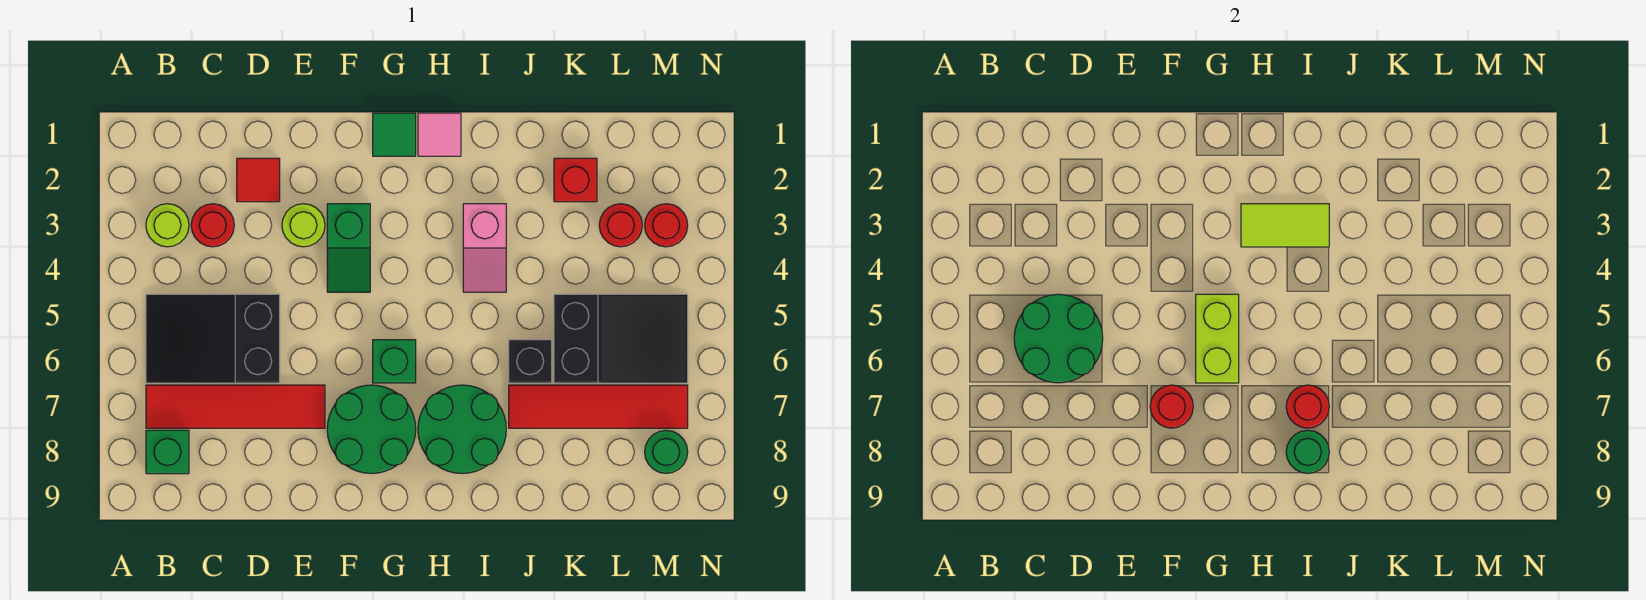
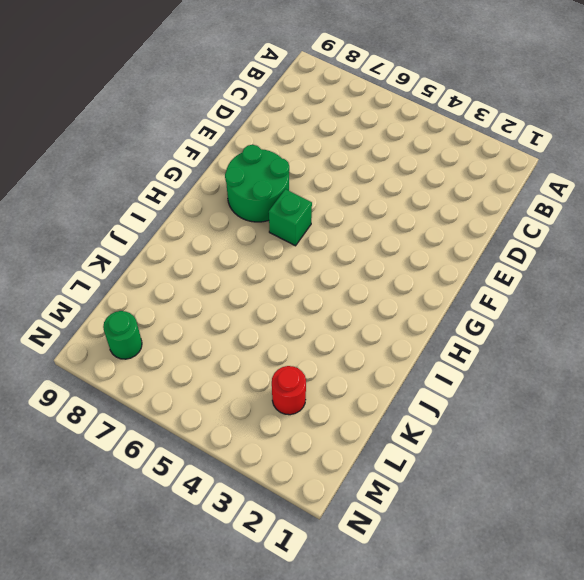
none -> lime round brick B3 level 1
none -> black slope B5:D6 level 1 top D
none -> red tile B7:E7 level 1

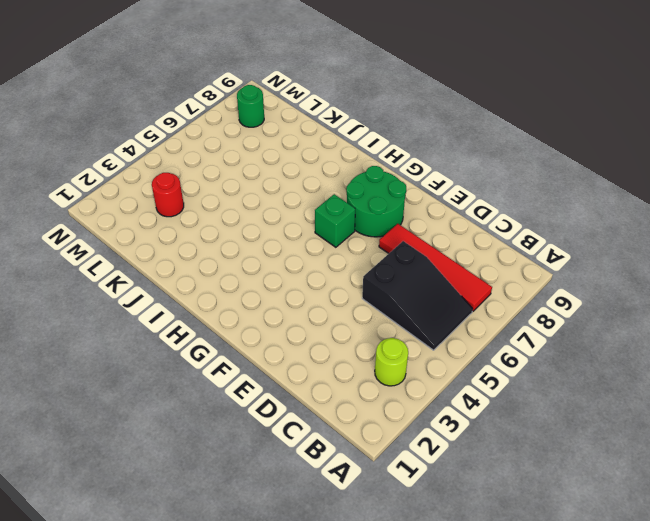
none -> green brick B8 level 1
none -> red round brick C3 level 1
none -> red tile D2 level 1

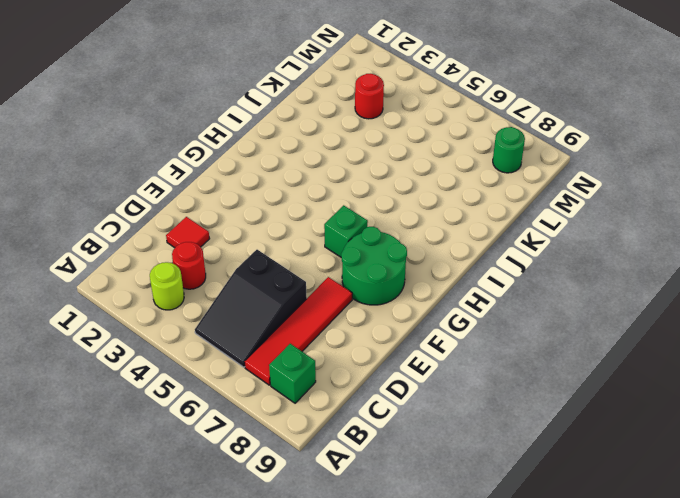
none -> lime round brick E3 level 1
none -> green slope F3:F4 level 1 top 3
none -> green tile G1 level 1

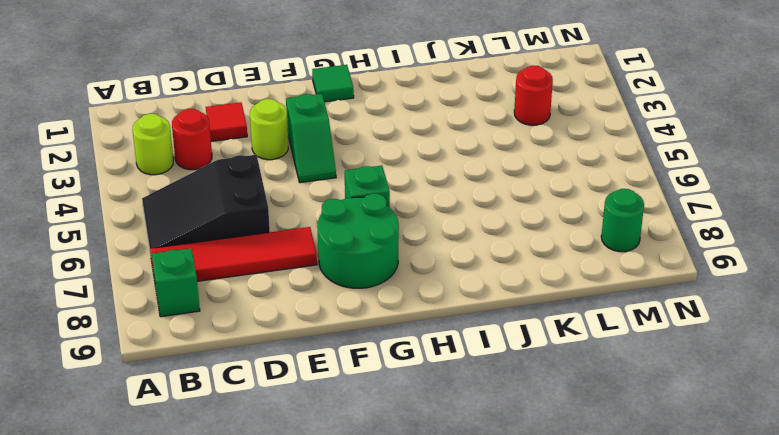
none -> pink tile H1 level 1
none -> green round brick H7:I8 level 1
none -> pink slope I3:I4 level 1 top 3

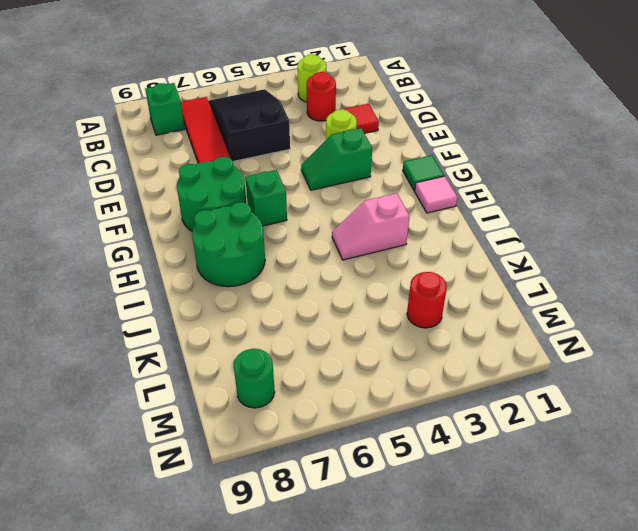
none -> black brick J6 level 1
none -> red tile J7:M7 level 1
none -> red brick K2 level 1

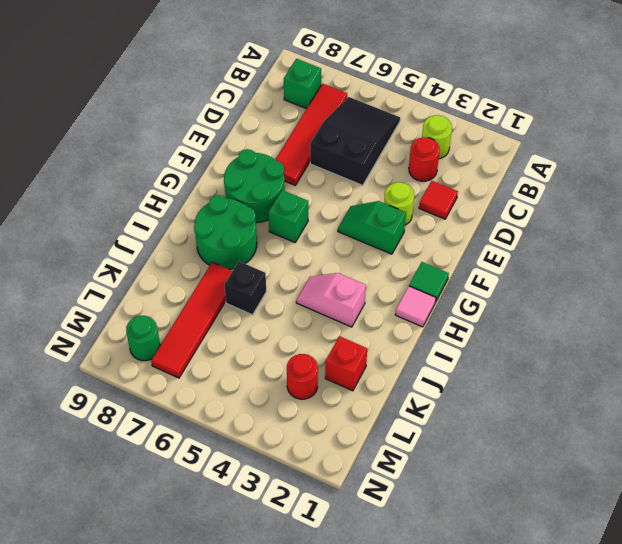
none -> black slope K5:M6 level 1 top K
none -> red round brick M3 level 1
none -> green round brick C5:D6 level 2

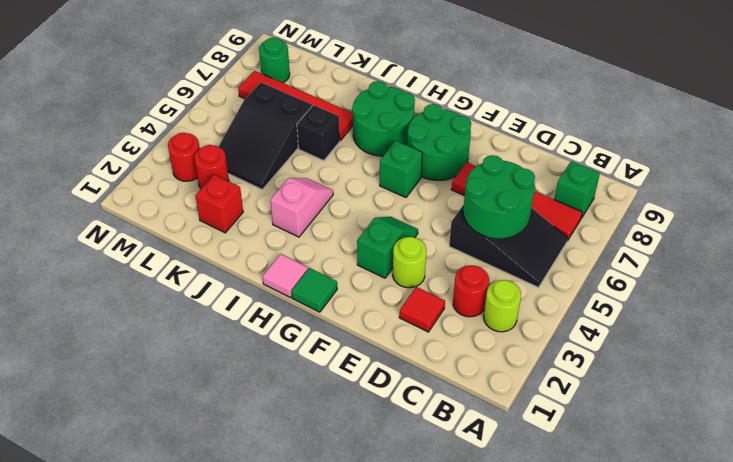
black slope K4:L6 level 1 top 6 -> black slope K5:M6 level 1 top K
none -> red round brick F7 level 2
none -> lime brick G5:G6 level 2
none -> lime tile H3:I3 level 2

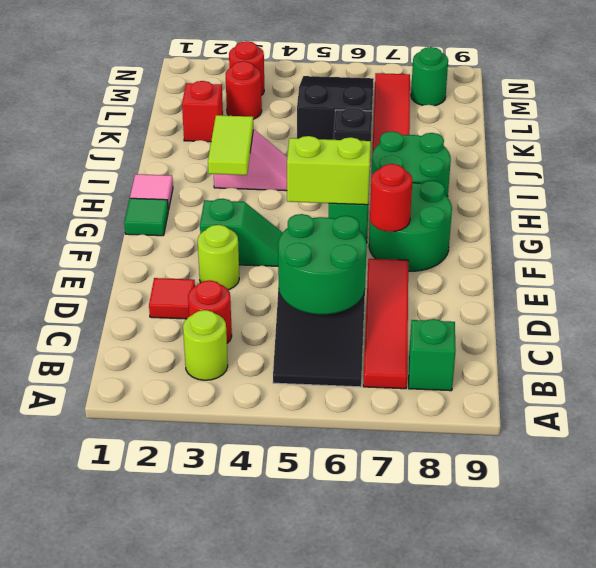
none -> red round brick I7 level 2
none -> green round brick I8 level 2

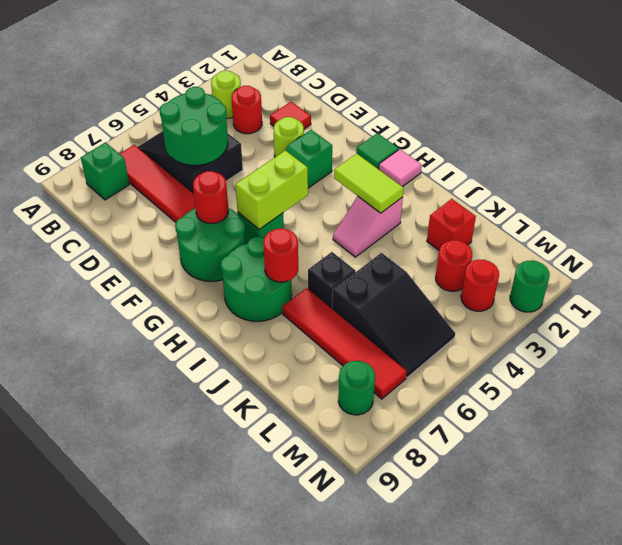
green round brick N2 level 1 -> green round brick I8 level 2

